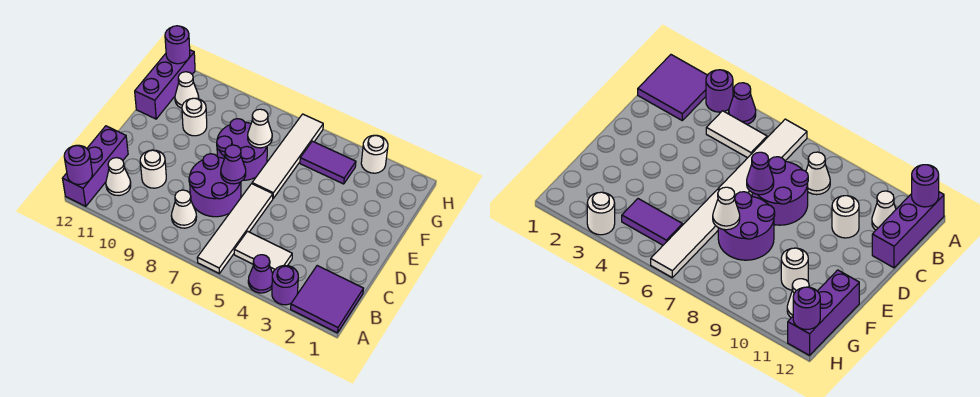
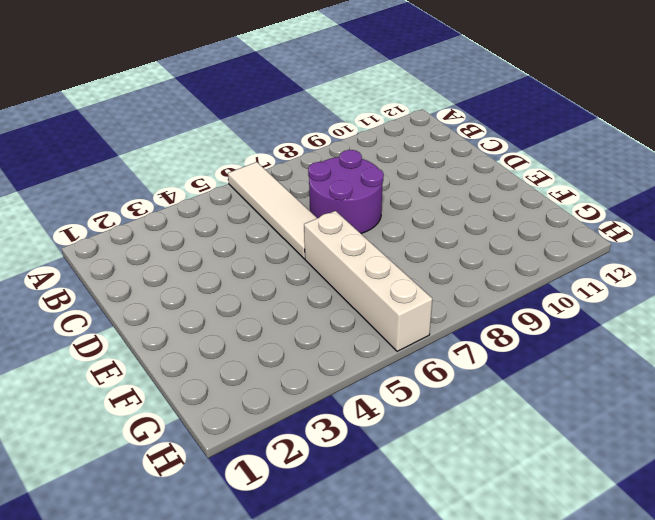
white brick E6:H6 level 1 -> white tile E6:H6 level 1
none -> purple tile A1:B2 level 1
none -> purple round brick A3 level 1
none -> purple cone A4 level 1

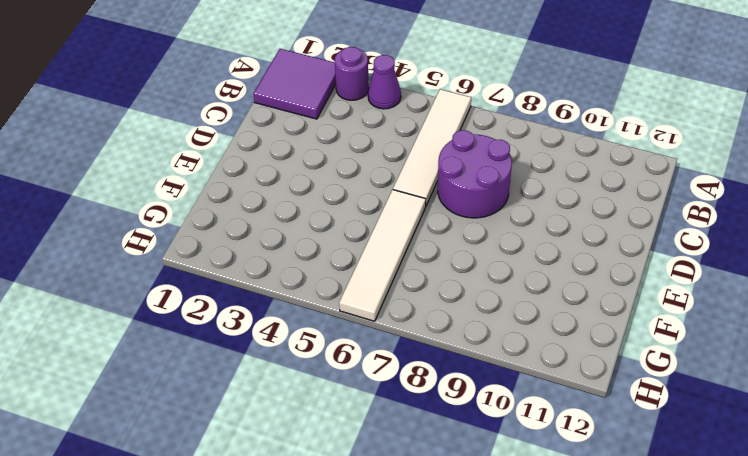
none -> purple brick A12:C12 level 1
none -> white tile B4:B5 level 1
none -> white cone B8 level 1

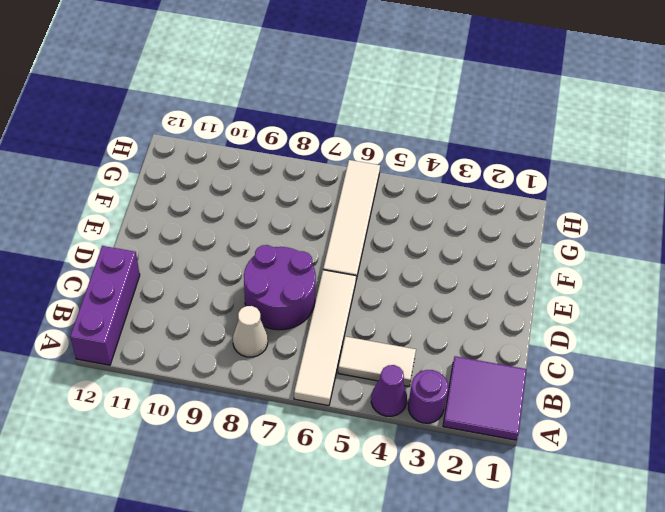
none -> white cone B11 level 1
none -> white round brick C10 level 1
none -> purple round brick E7:F8 level 1

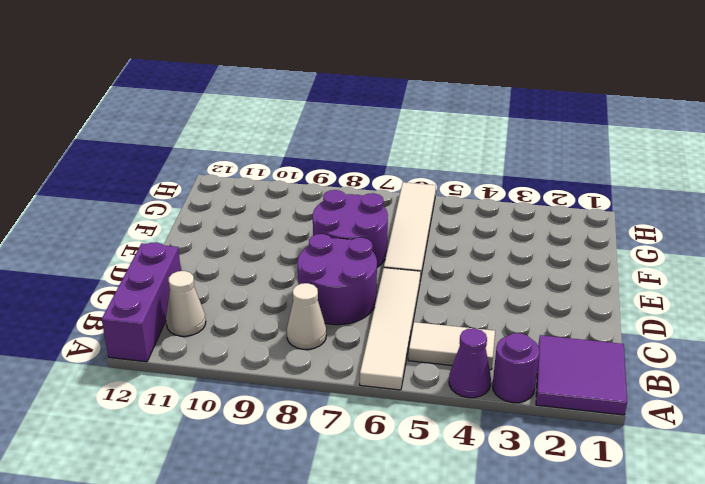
none -> white round brick C10 level 1
none -> white round brick F10 level 1
none -> purple brick F12:H12 level 1

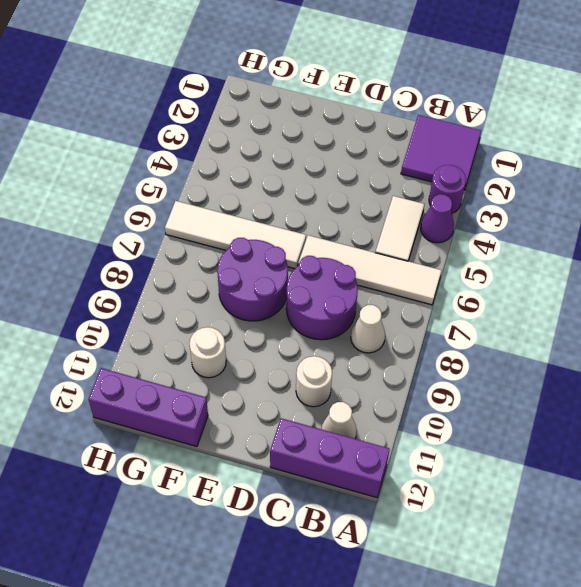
none -> purple tile G4:G5 level 1
none -> white cone G11 level 1
none -> white round brick H3 level 1

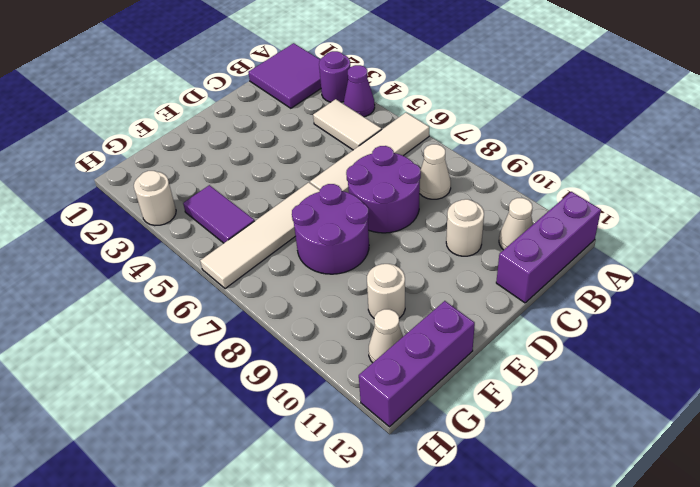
none -> purple round brick A12 level 2
none -> purple cone D7 level 2
none -> white cone F7 level 2

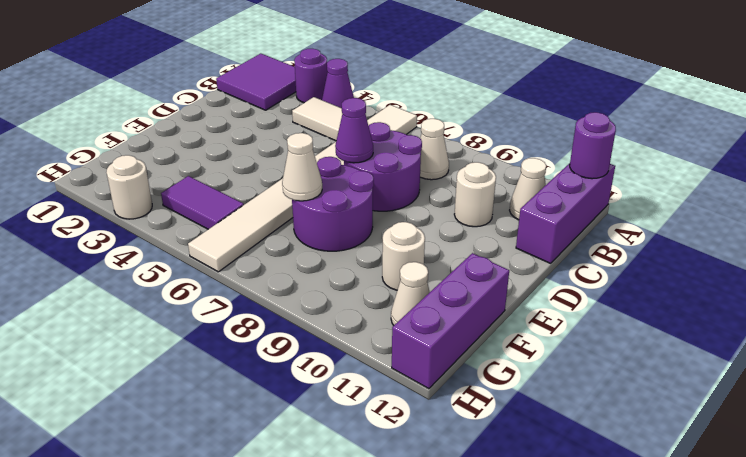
none -> purple round brick H12 level 2

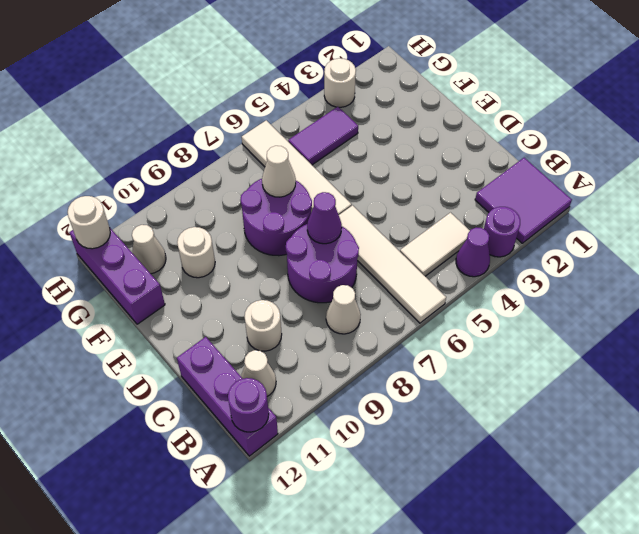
white round brick H12 level 2 -> purple round brick H12 level 2

